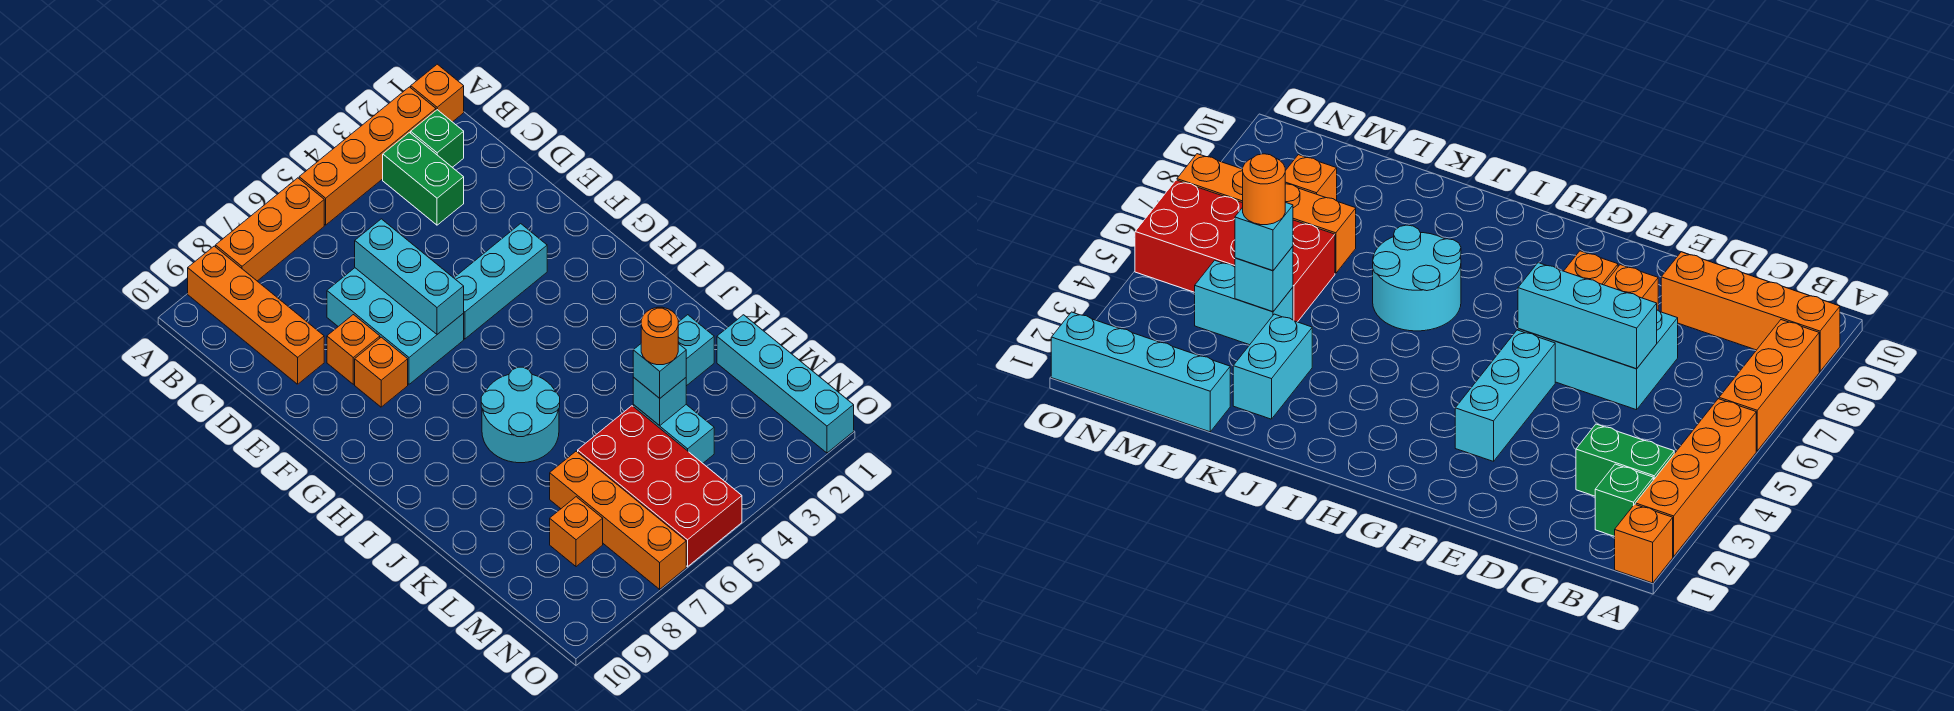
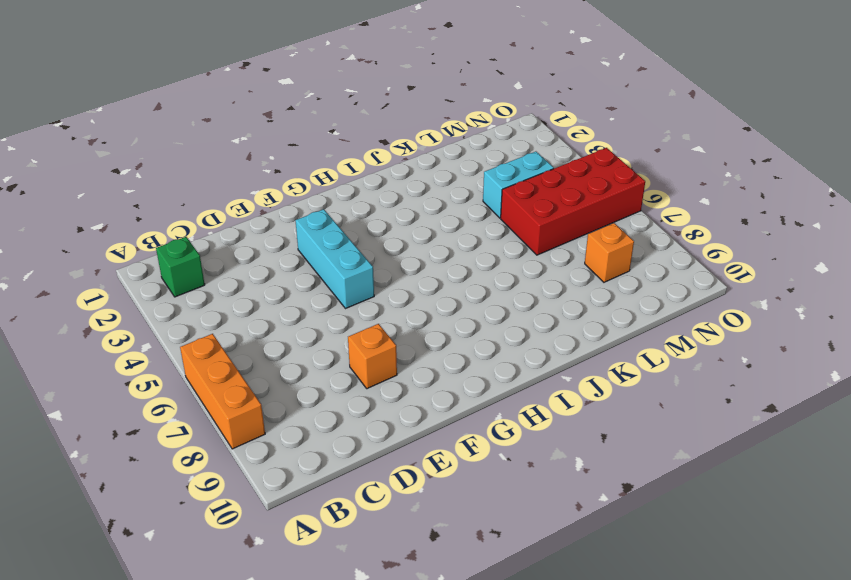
none -> orange brick A1 level 1
none -> orange brick A2:A5 level 1
none -> orange brick A9:D9 level 1

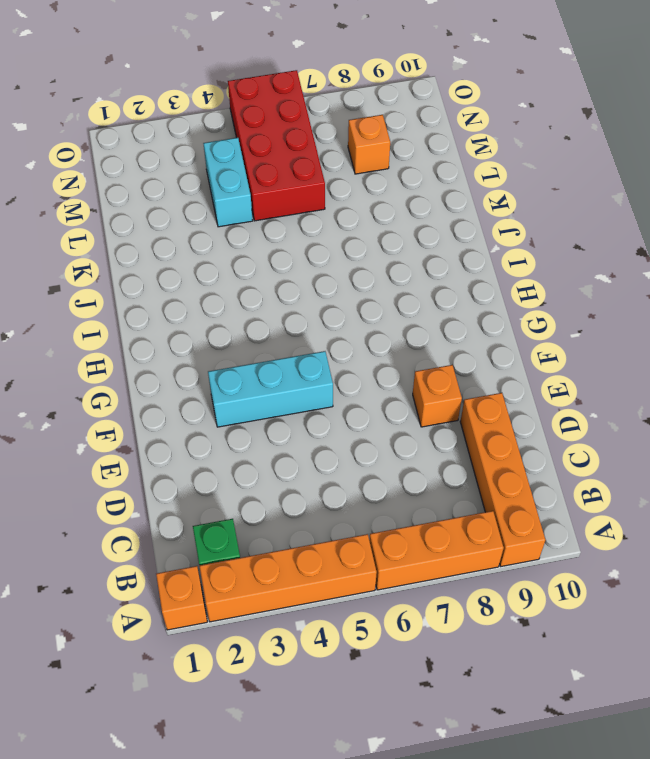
none -> green brick B3:C3 level 1
none -> cyan brick D6:F7 level 1
none -> orange brick F8 level 1

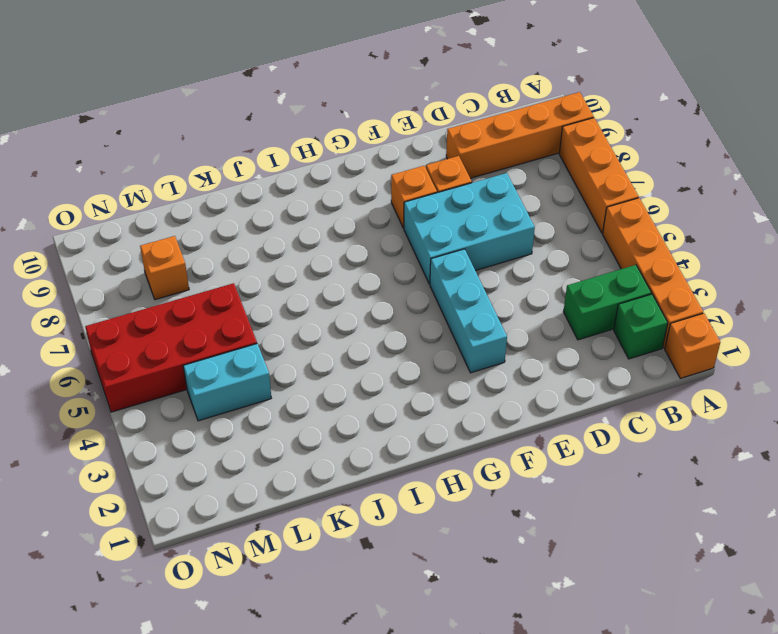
none -> cyan round brick I6:J7 level 1
none -> cyan brick K2:K3 level 1
none -> cyan brick L1:O1 level 1

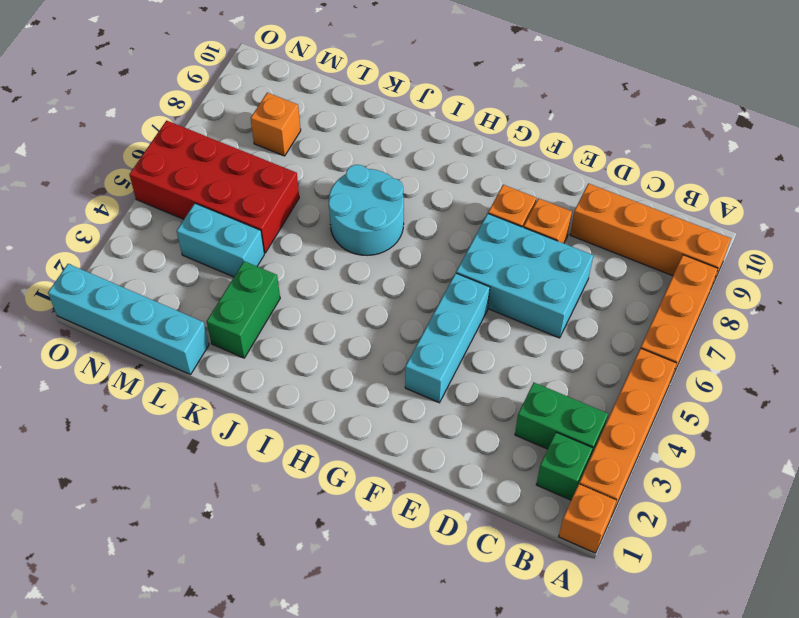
green brick K2:K3 level 1 -> cyan brick K2:K3 level 1
none -> orange brick L7:O7 level 1
none -> cyan brick D6:F6 level 2
none -> cyan brick L4 level 2

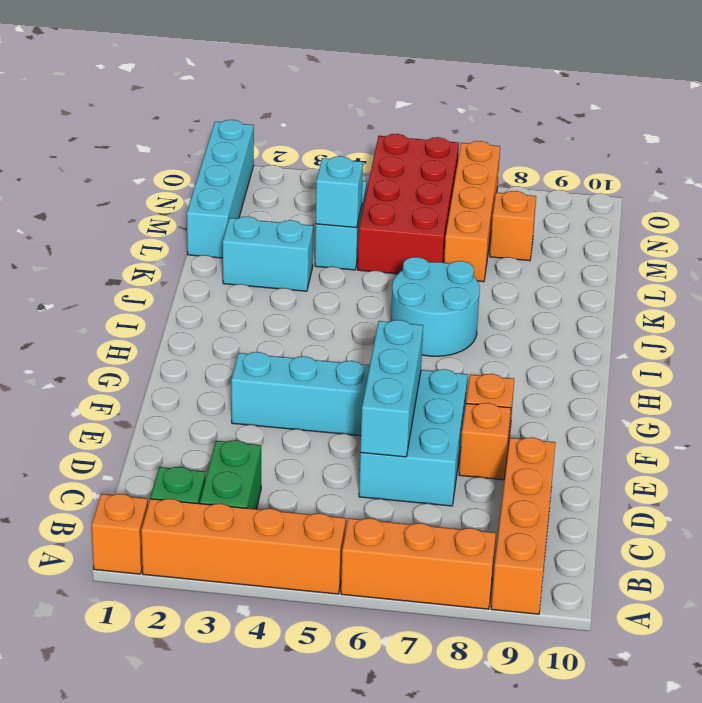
none -> cyan brick L4 level 3
none -> orange round brick L4 level 4

